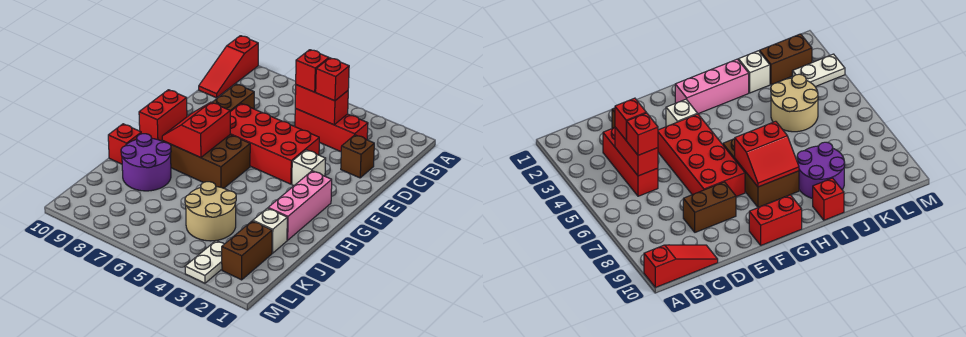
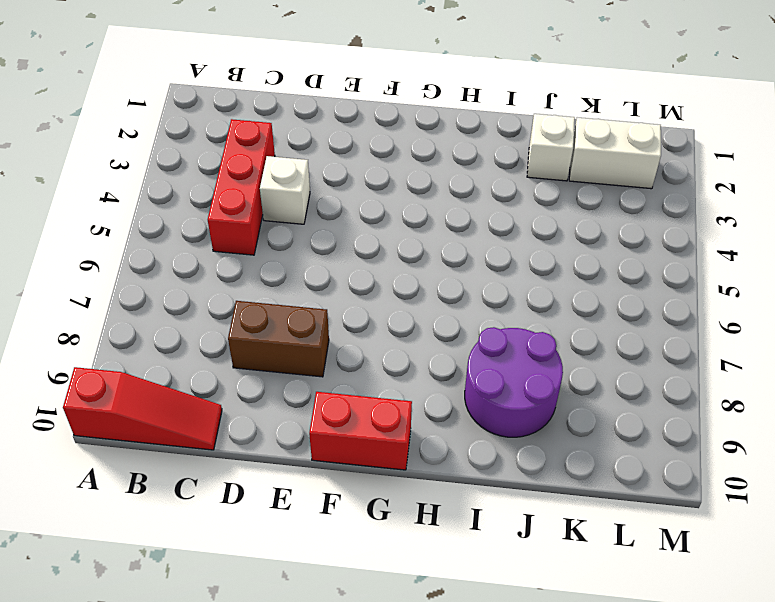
white brick D4 level 1 -> white brick F3 level 1
white brick K2:L2 level 1 -> brown brick K2:L2 level 1
none -> brown brick D2 level 1
none -> red brick E4:F7 level 1
none -> pink brick G2:I2 level 1

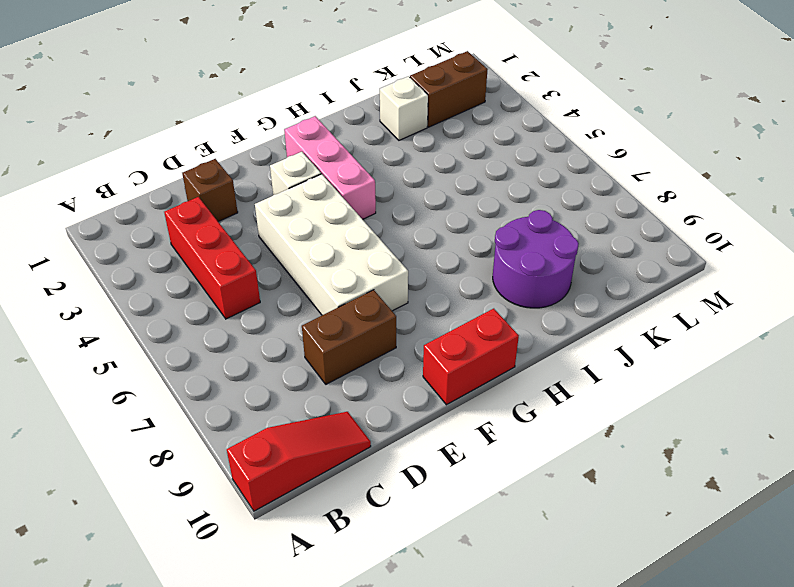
white brick E4:F7 level 1 -> red brick E4:F7 level 1
pink brick G2:G4 level 1 -> pink brick G2:I2 level 1
none -> brown brick G6:H8 level 1
none -> red brick I10 level 1
none -> tan round brick J4:K5 level 1

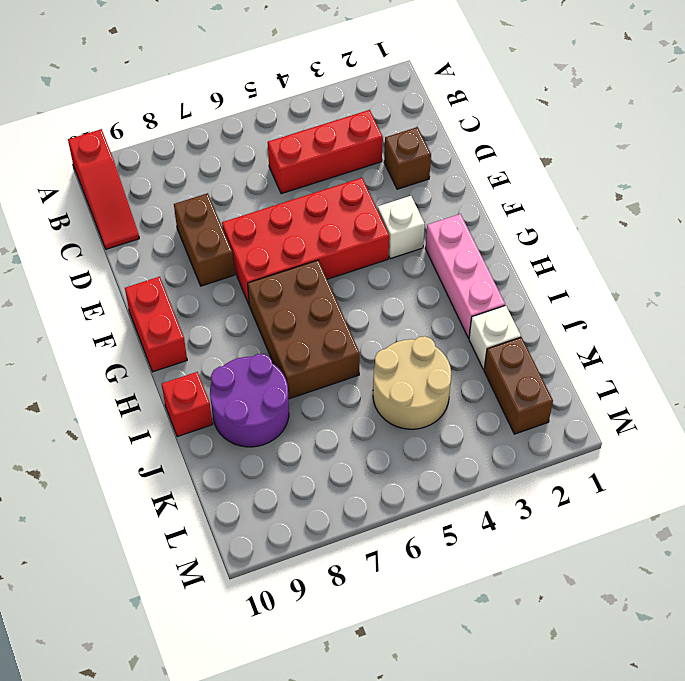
brown brick G6:I7 level 1 -> brown brick G6:H8 level 1
none -> white plate L3:M3 level 1
none -> red brick C4:C5 level 2
none -> red slope G7:H8 level 2 top 7

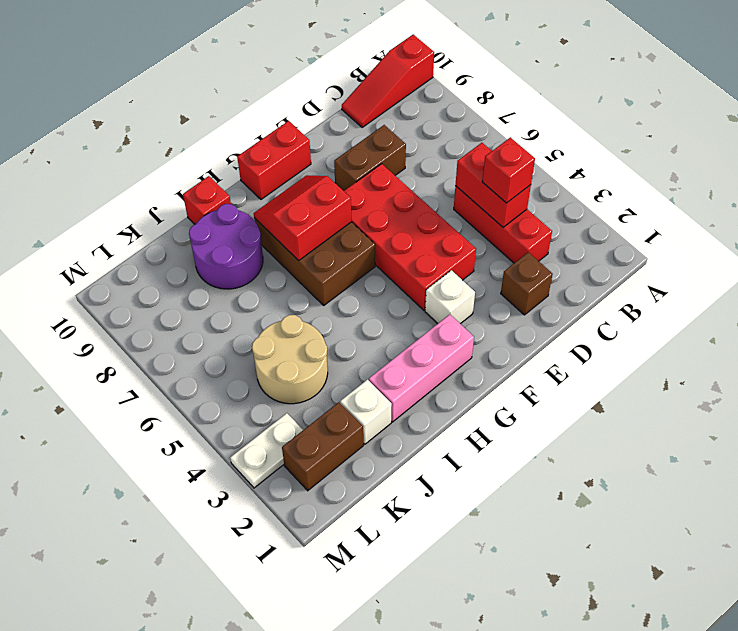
none -> red brick C5 level 3

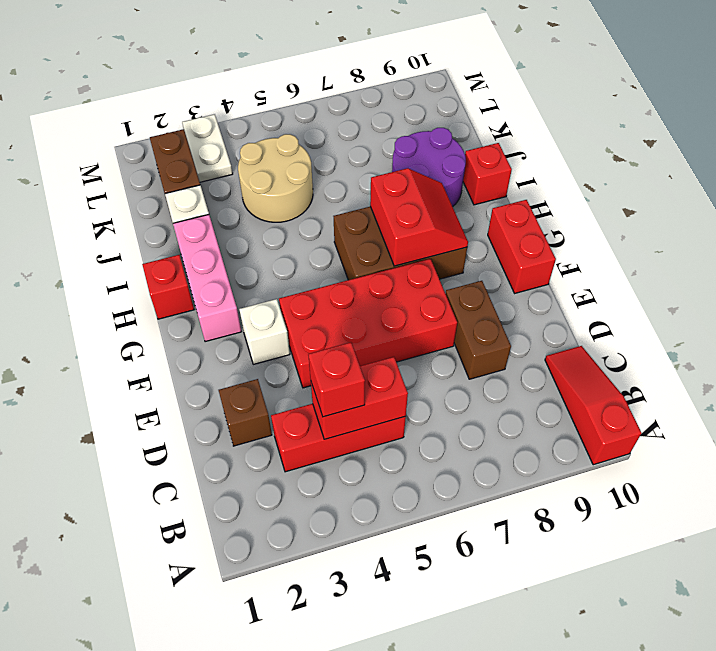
red brick H1 level 1 -> red brick C5 level 3

